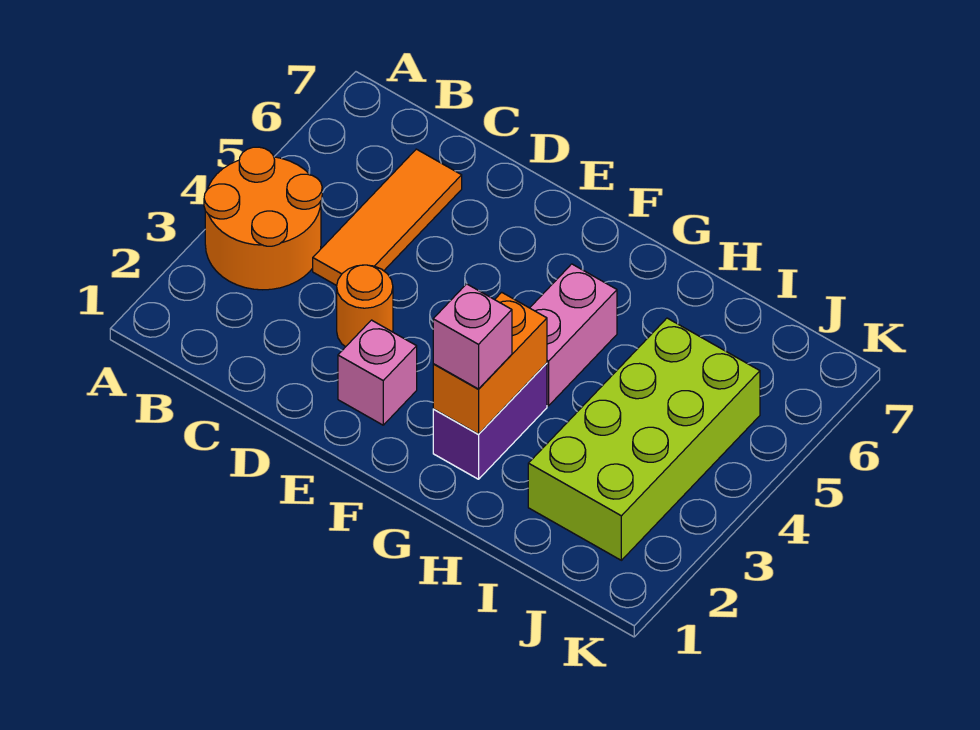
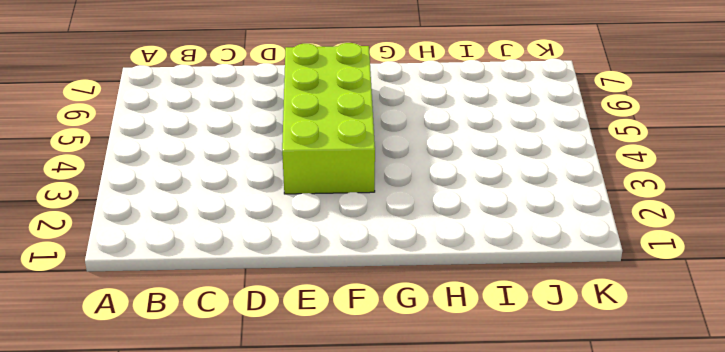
lime brick E3:F6 level 1 -> lime brick I2:J5 level 1
none -> orange round brick A3:B4 level 1
none -> orange tile C4:C6 level 1

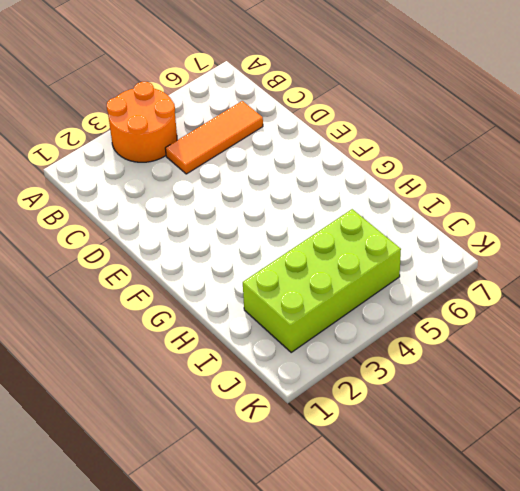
none -> orange round brick D3 level 1
none -> pink brick E2 level 1

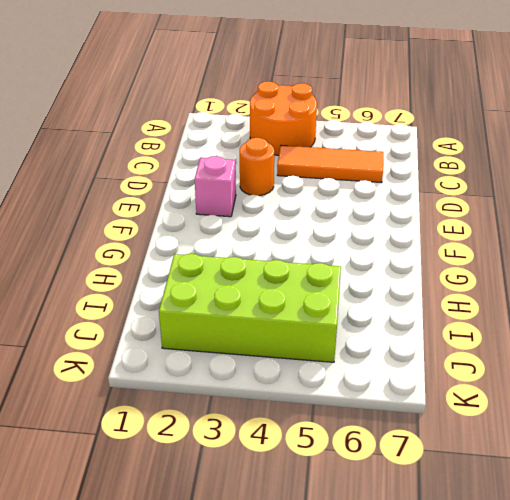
none -> purple brick G2:G3 level 1
none -> pink brick G4:G5 level 1

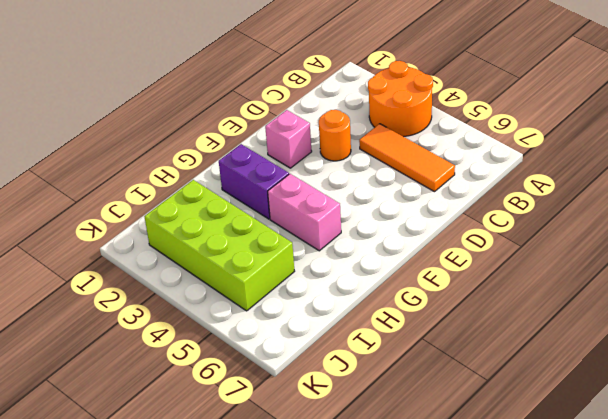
none -> orange brick G2:G3 level 2
none -> pink brick G2 level 3

